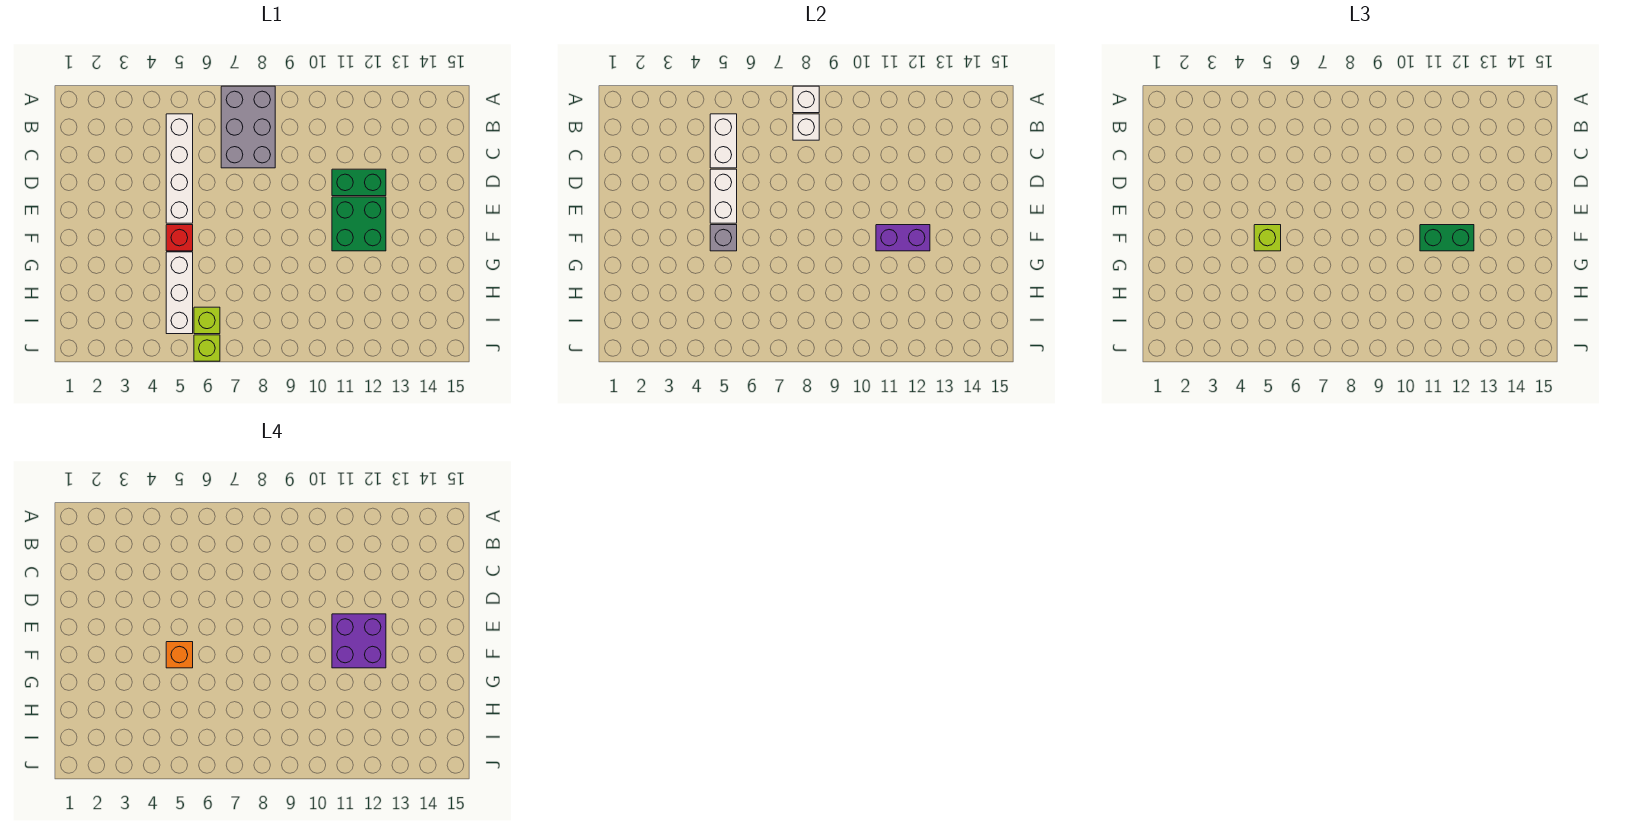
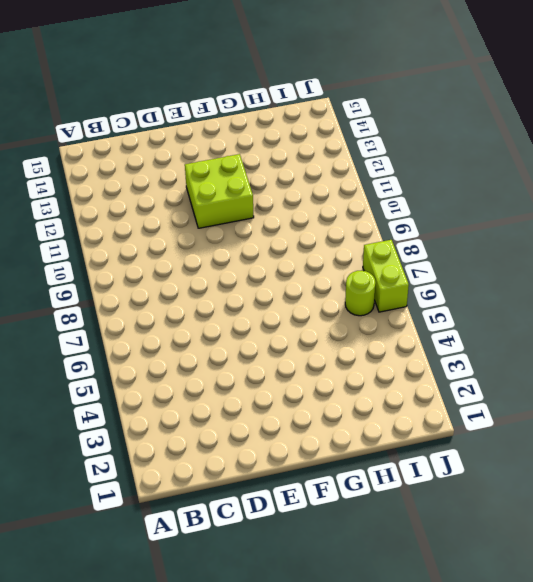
lime brick E11:F12 level 1 -> green brick E11:F12 level 1
lime round brick I6 level 1 -> lime brick I6 level 1
lime brick J6:J7 level 1 -> lime brick J6 level 1
none -> grey brick A7:C8 level 1
none -> white brick B5:E5 level 1
none -> green brick D11:D12 level 1

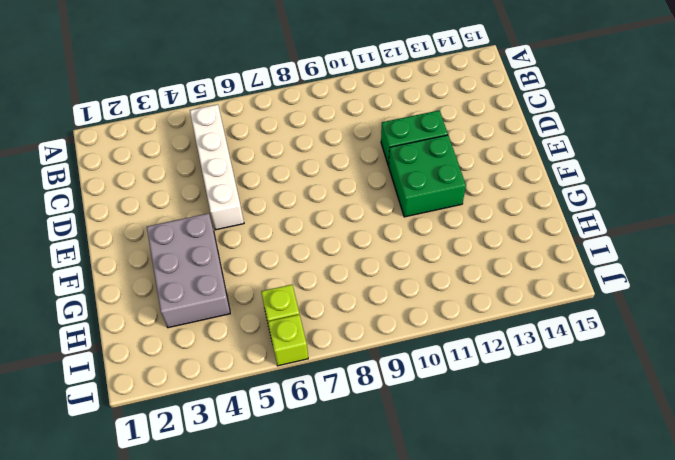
grey brick F3:H4 level 1 -> grey brick A7:C8 level 1
none -> red brick F5 level 1
none -> white brick G5:I5 level 1
none -> white brick A8 level 2

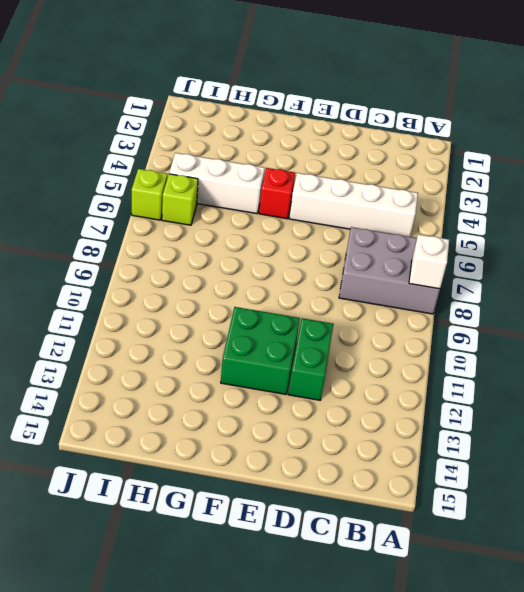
none -> white brick B5:C5 level 2
none -> white brick B8 level 2
none -> white brick D5:E5 level 2

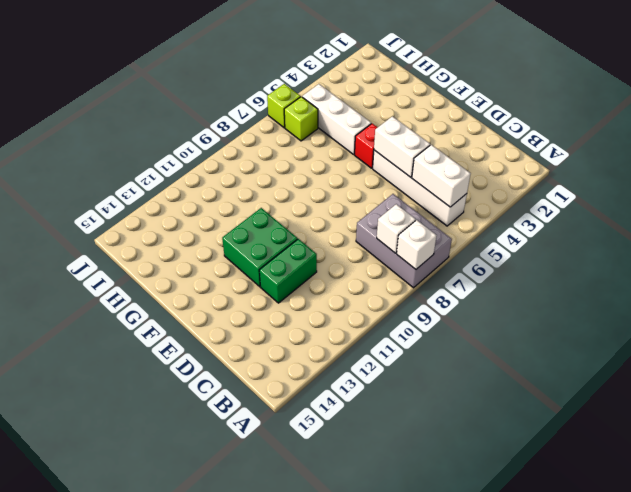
none -> grey brick F5 level 2
none -> purple brick F11:F12 level 2
none -> lime brick F5 level 3

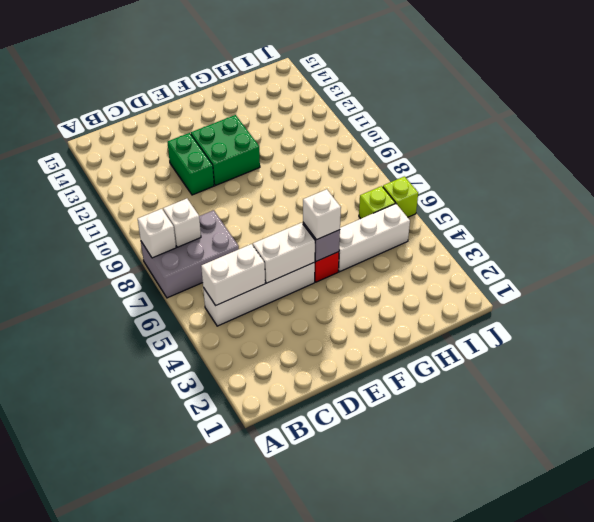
white brick F5 level 3 -> lime brick F5 level 3
none -> purple brick F11:F12 level 2
none -> green brick F11:F12 level 3
none -> purple brick E11:F12 level 4

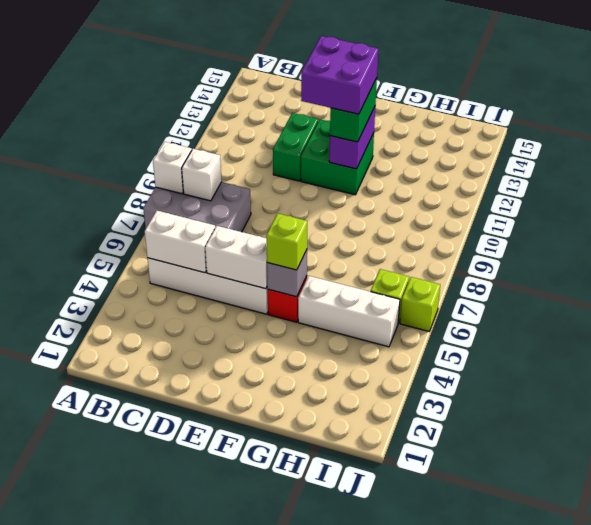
none -> orange brick F5 level 4

